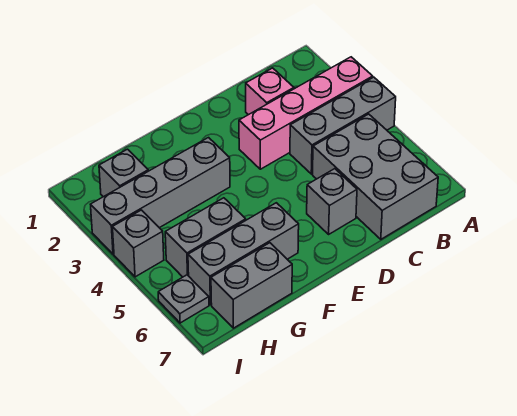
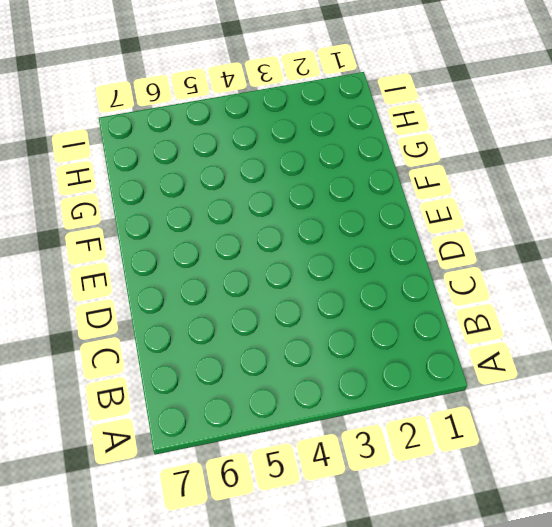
none -> pink brick A3:D3 level 1
none -> grey brick A4:C4 level 1
none -> grey brick B5:C7 level 1

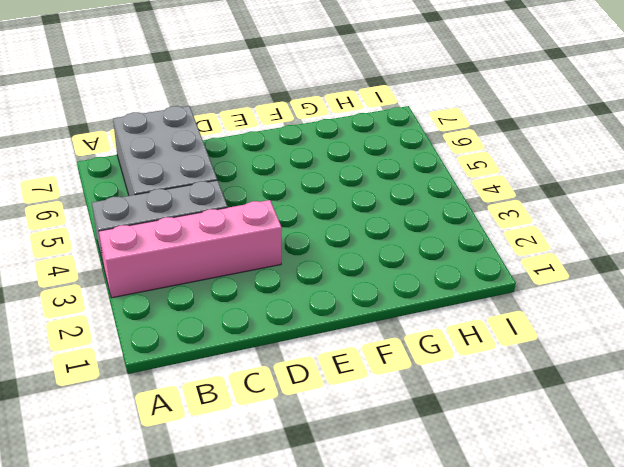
none -> pink brick C2 level 1
none -> grey brick D6 level 1
none -> grey brick F3:I3 level 1

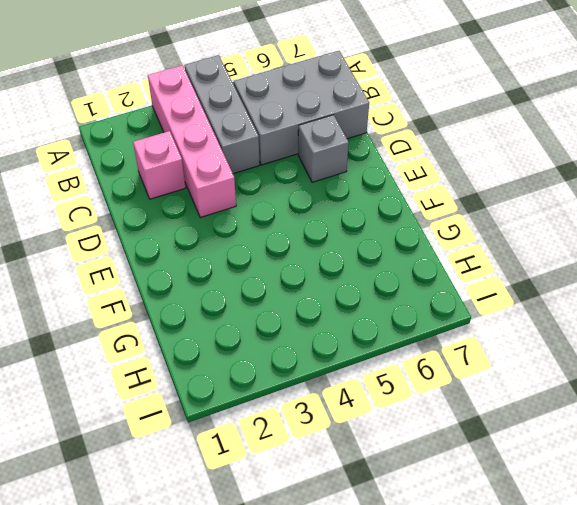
none -> grey brick F3:I3 level 1
none -> grey brick F6:H6 level 1
none -> grey brick G5:H5 level 1

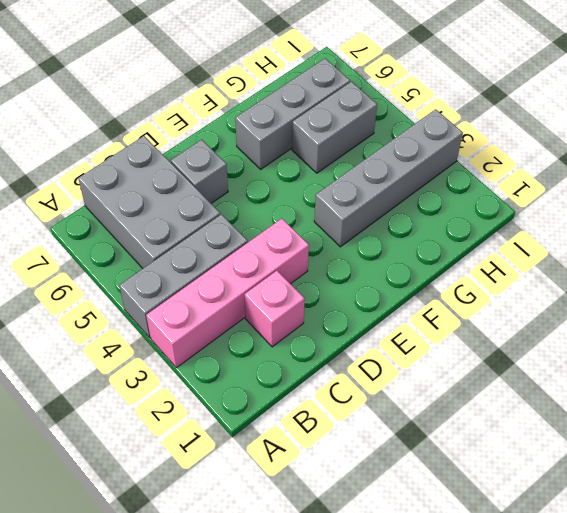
none -> grey brick G7:H7 level 1
none -> grey brick H2 level 1
none -> grey brick I4 level 1

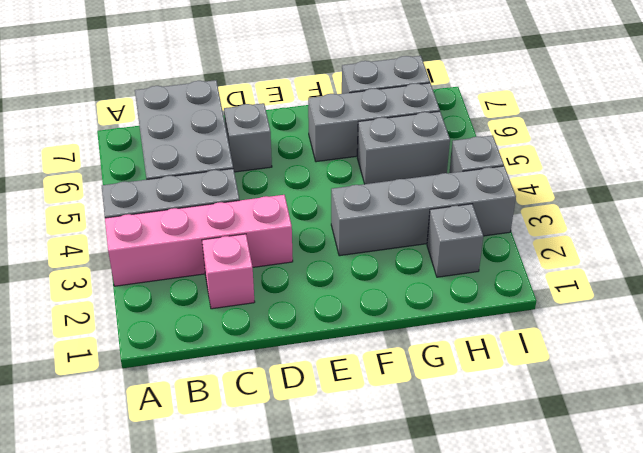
none -> grey plate I6 level 1

